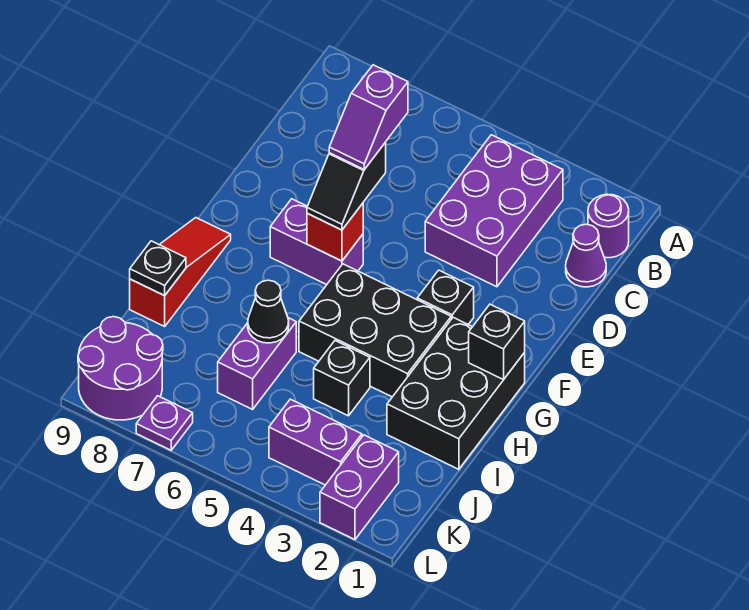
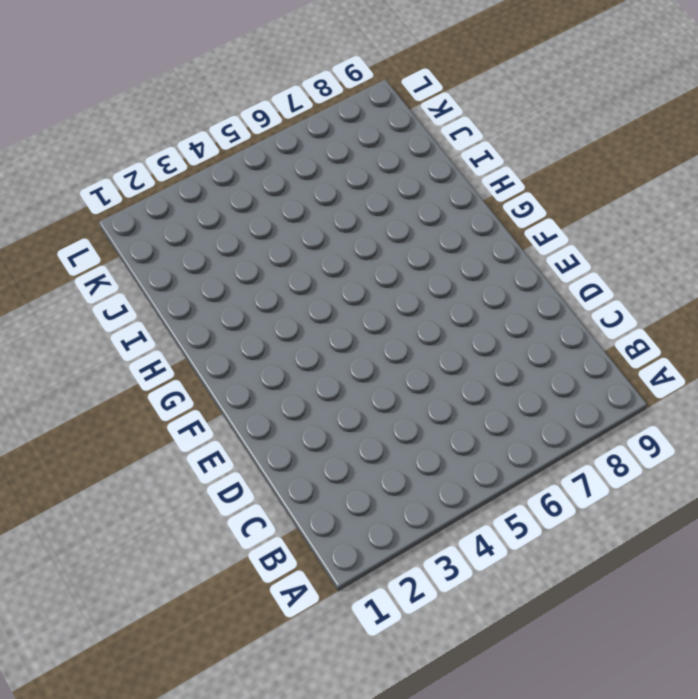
none -> purple round brick B1 level 1
none -> purple brick B3:D4 level 1
none -> purple cone C1 level 1

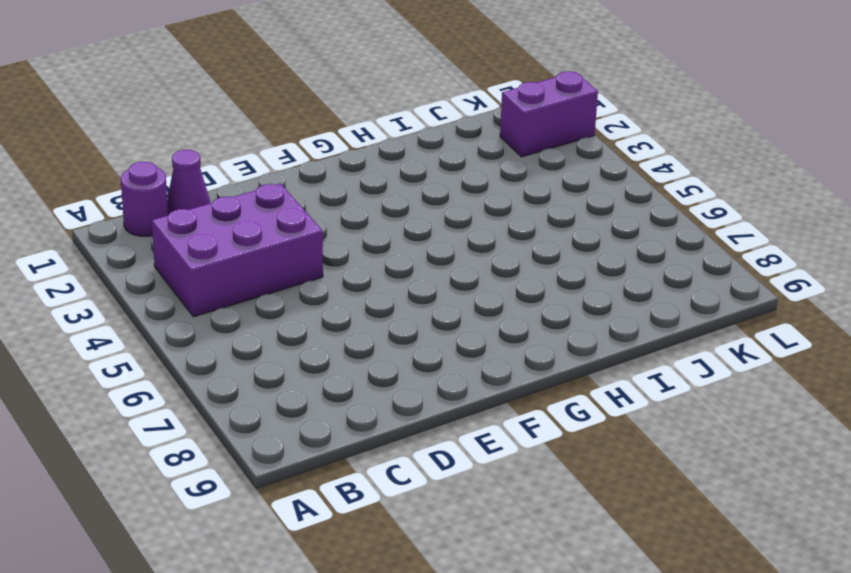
none -> black brick F3 level 1
none -> purple brick F6:F7 level 1
none -> black brick G1:I2 level 1

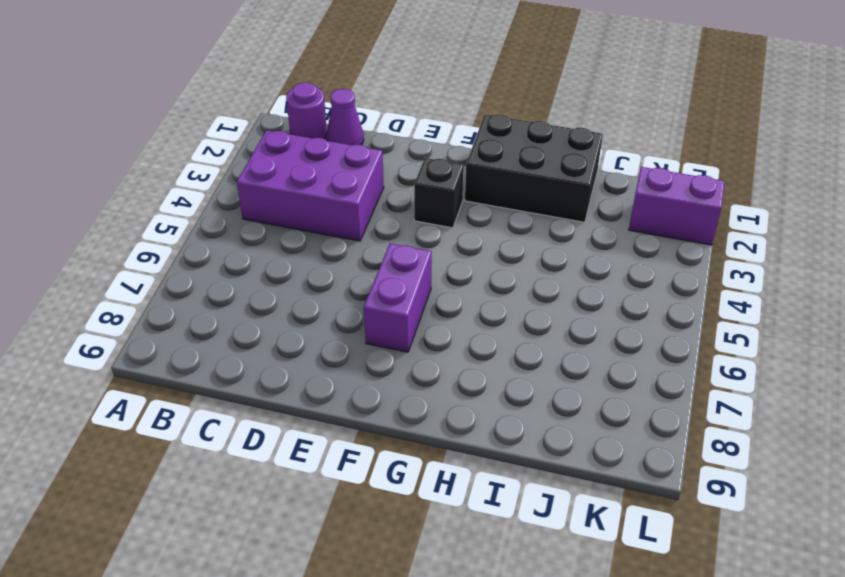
none -> black brick G3:H5 level 1
none -> red slope G9:I9 level 1 top I
none -> black brick I4 level 1

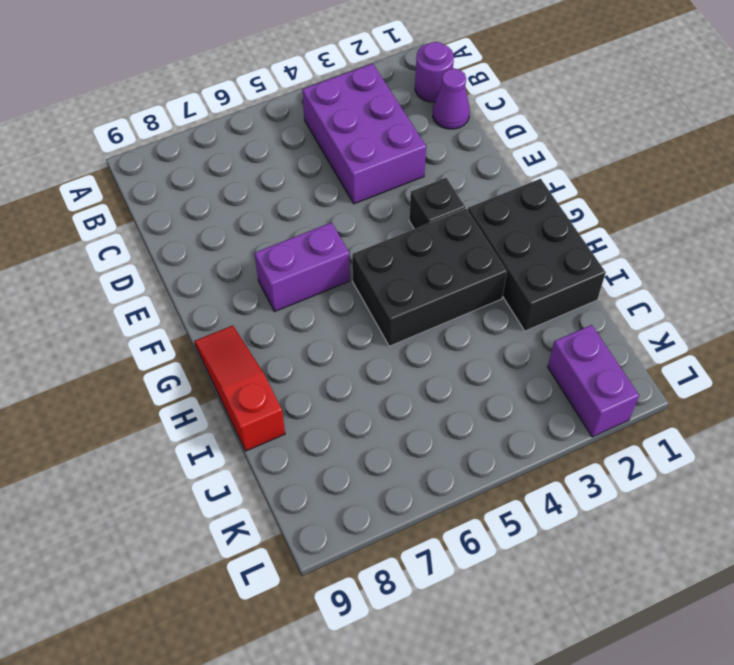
none -> black brick I4 level 1
none -> purple brick I6:J6 level 1
none -> purple brick K3:K4 level 1

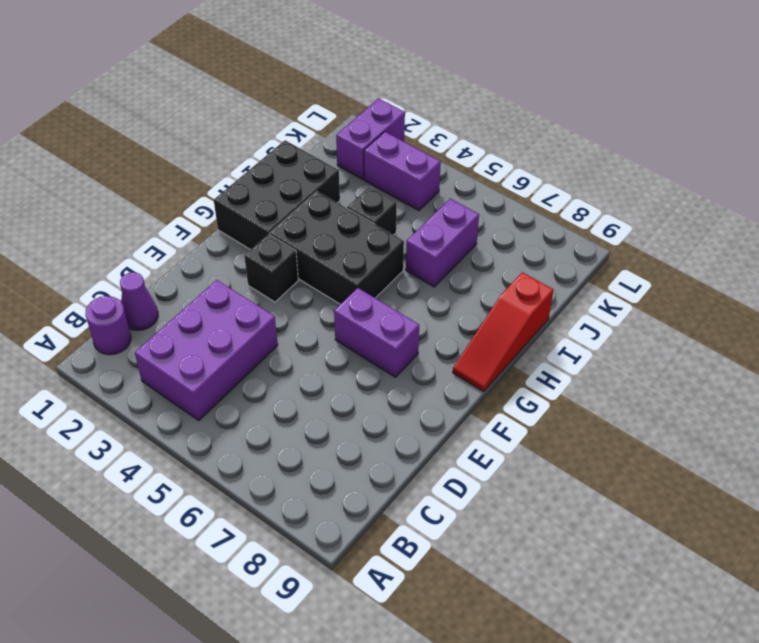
none -> purple round brick K8:L9 level 1
none -> purple plate L7 level 1
none -> red brick F6 level 2

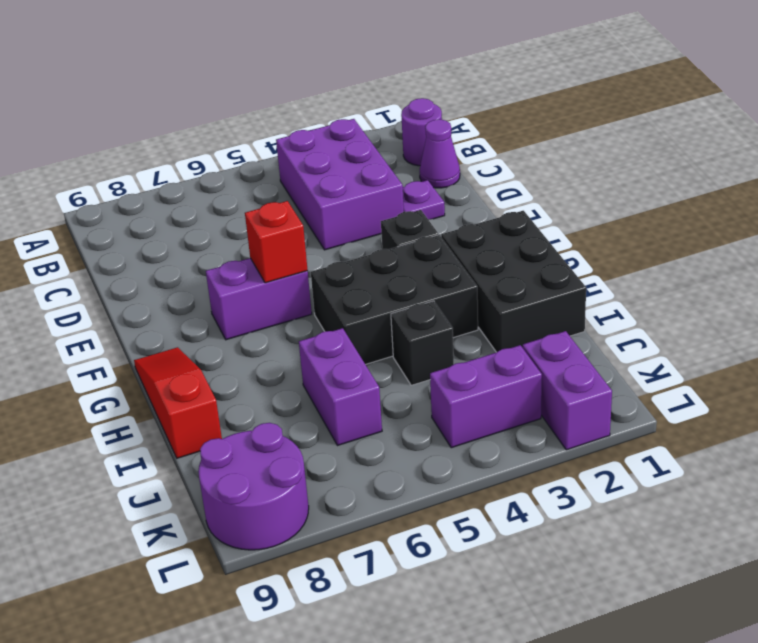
purple plate D2 level 1 -> purple plate L7 level 1
none -> black brick G1 level 2
none -> black cone I6 level 2
none -> black plate I9 level 2

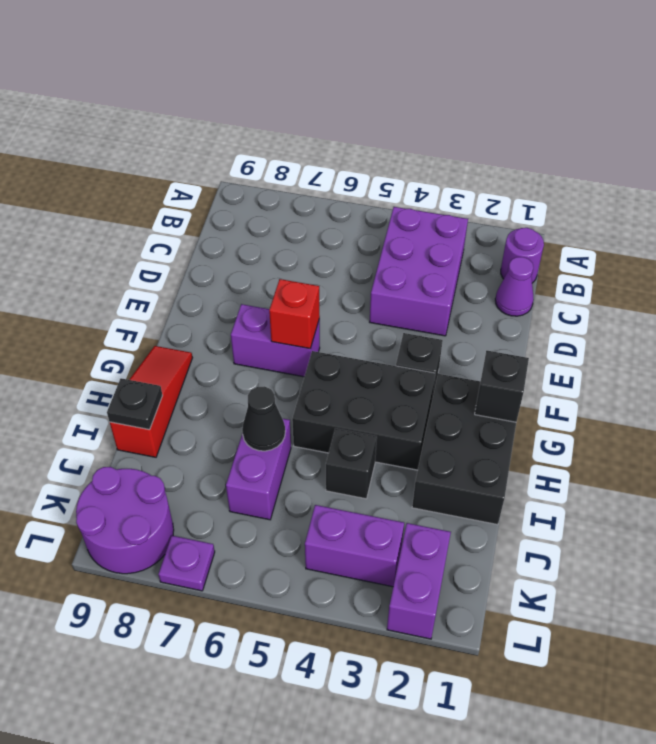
none -> black slope E6:F6 level 3 top E
none -> purple slope D6:E6 level 4 top D

